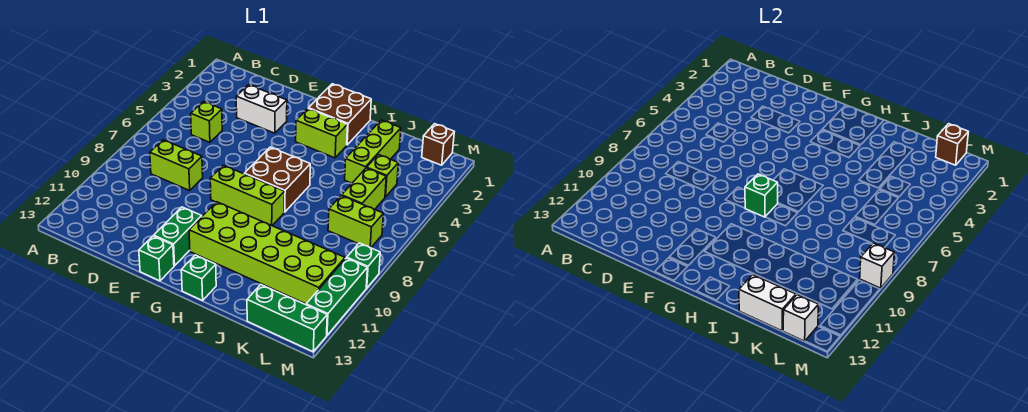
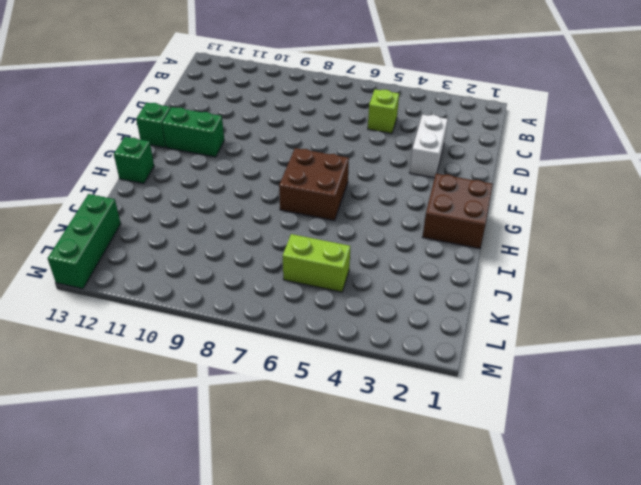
none -> lime brick C8:D8 level 1
none -> lime brick F8:H8 level 1
none -> lime brick G3:H3 level 1

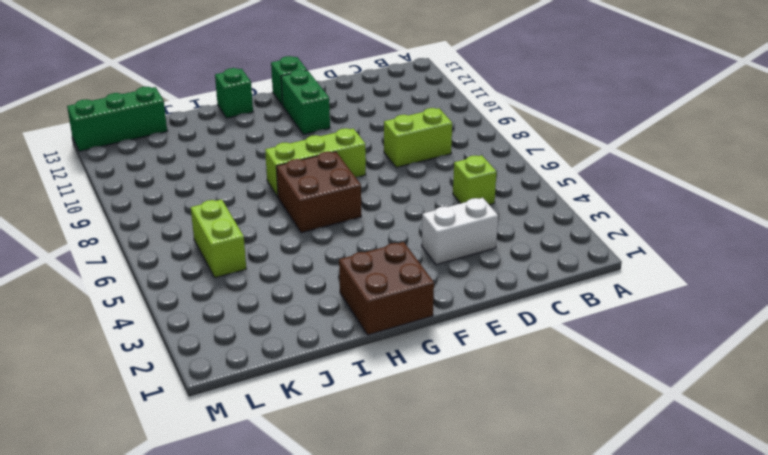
none -> lime brick G3:H3 level 1
none -> lime brick G10:L11 level 1
none -> lime brick J2:J4 level 1

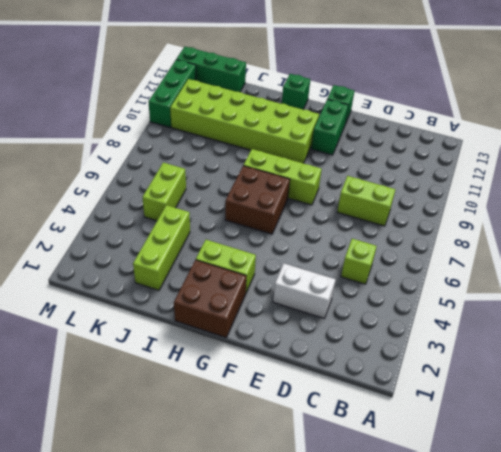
none -> lime brick K4 level 1
none -> lime brick K7:L7 level 1
none -> brown brick L1 level 1

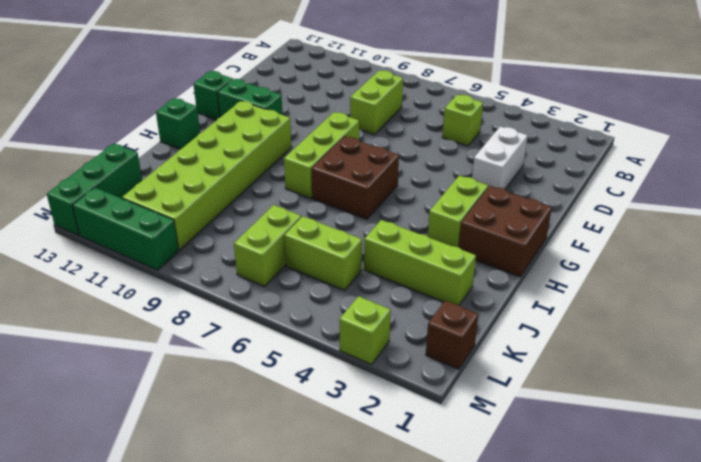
lime brick M3 level 1 -> lime brick K4 level 1
none -> green brick M9 level 1
none -> green brick G8 level 2
none -> white brick J13:K13 level 2

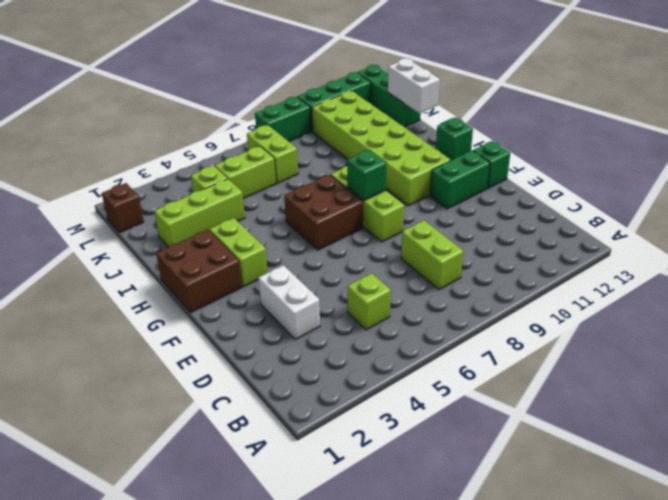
green brick M8:M9 level 1 -> green brick M9 level 1
none -> brown brick L1 level 2
none -> white brick L13 level 2
none -> white brick M9 level 2

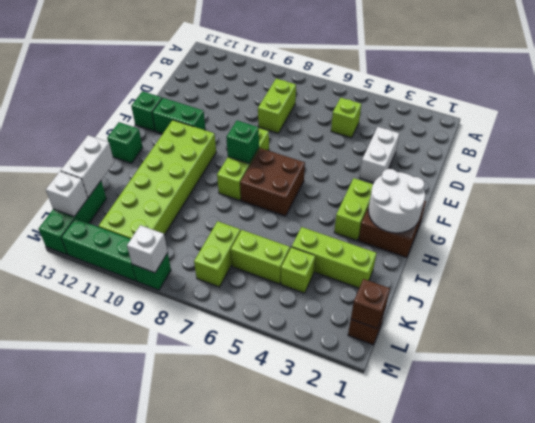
white round brick G1:H2 level 2 -> none

